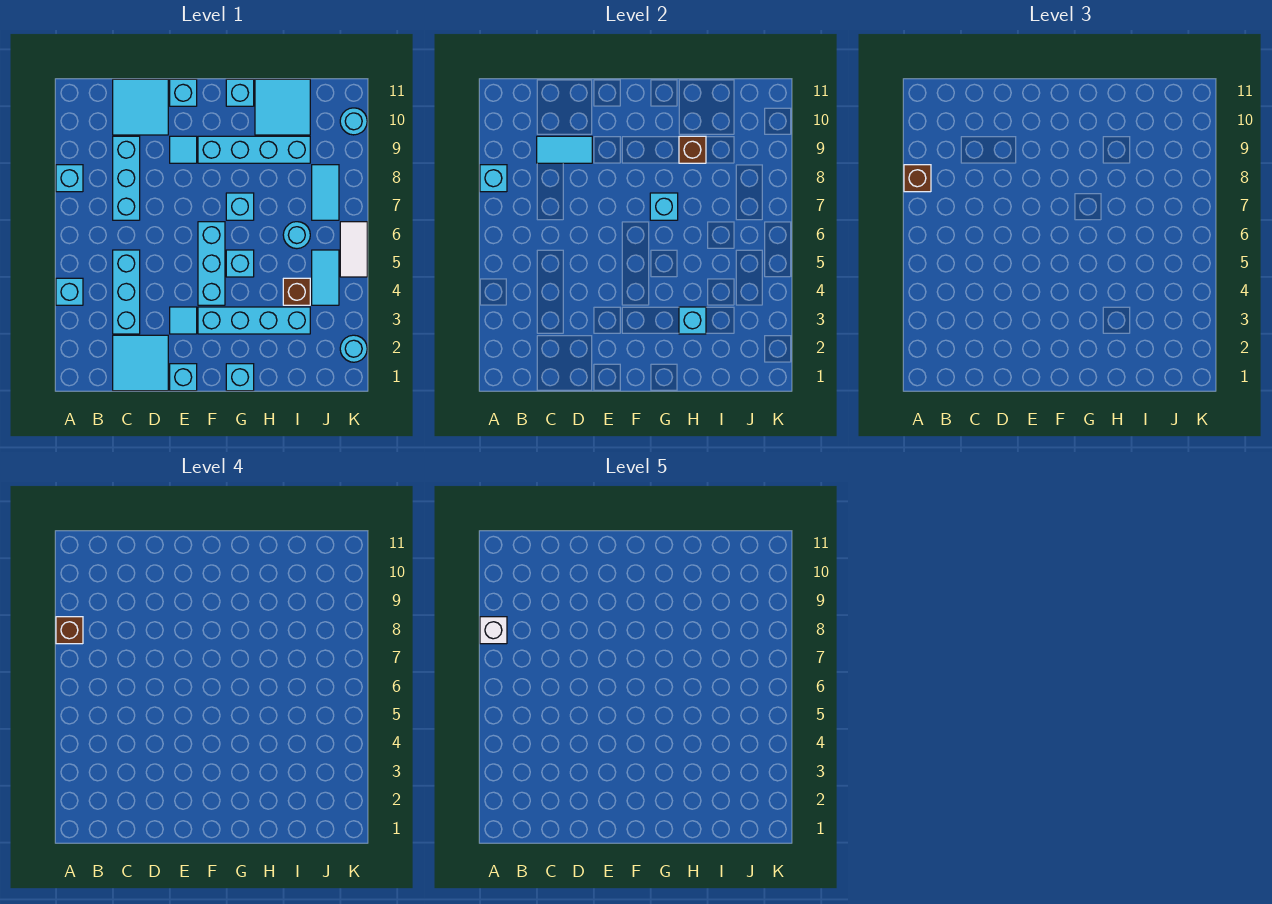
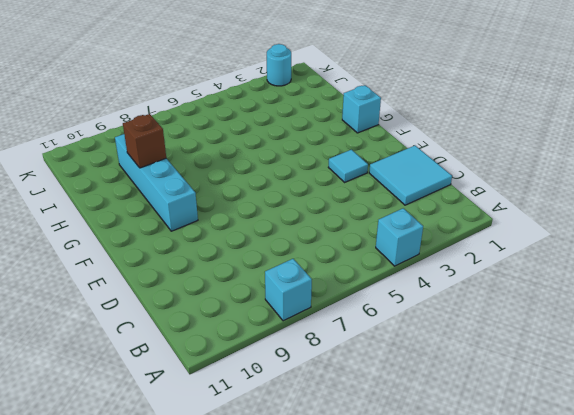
none -> cyan brick C3:C5 level 1
none -> cyan brick C7:C9 level 1
none -> cyan tile C10:D11 level 1
none -> cyan brick E1 level 1

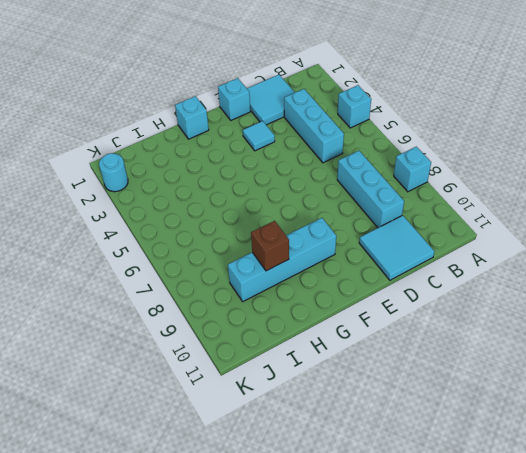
none -> cyan tile E9 level 1
none -> cyan brick E11 level 1
none -> cyan brick F3:I3 level 1
none -> cyan brick F4:F6 level 1

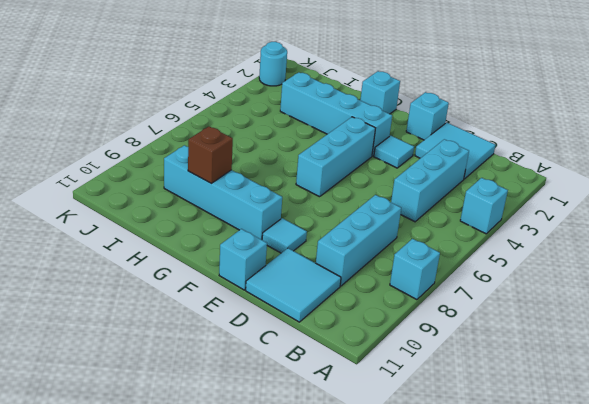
none -> cyan brick G5 level 1
none -> cyan brick G7 level 1
none -> cyan brick G11 level 1
none -> cyan tile H10:I11 level 1

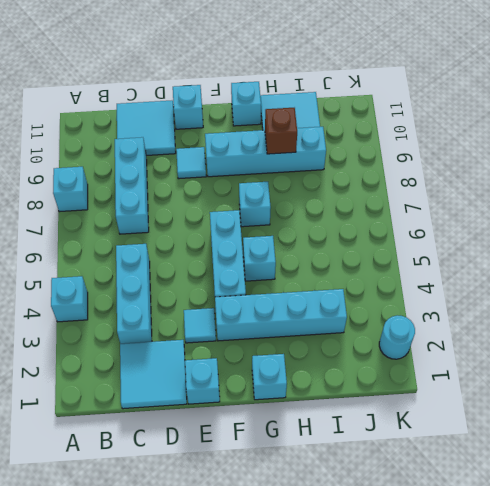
none -> brown brick I4 level 1
none -> cyan round brick I6 level 1
none -> cyan tile J4:J5 level 1
none -> cyan tile J7:J8 level 1

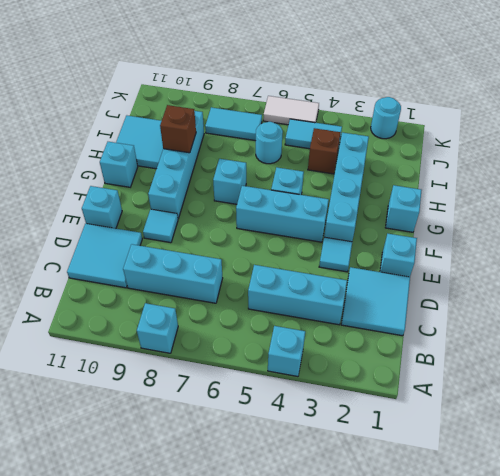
none -> cyan round brick K10 level 1
none -> cyan brick A8 level 2
none -> cyan tile C9:D9 level 2
none -> cyan brick G7 level 2

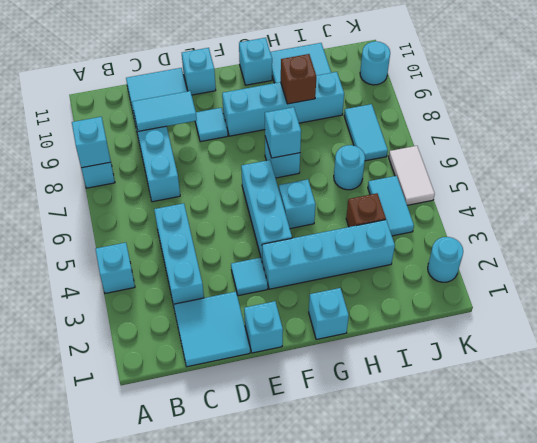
none -> cyan brick H3 level 2
none -> brown brick A8 level 3
none -> brown brick A8 level 4
none -> white brick A8 level 5

